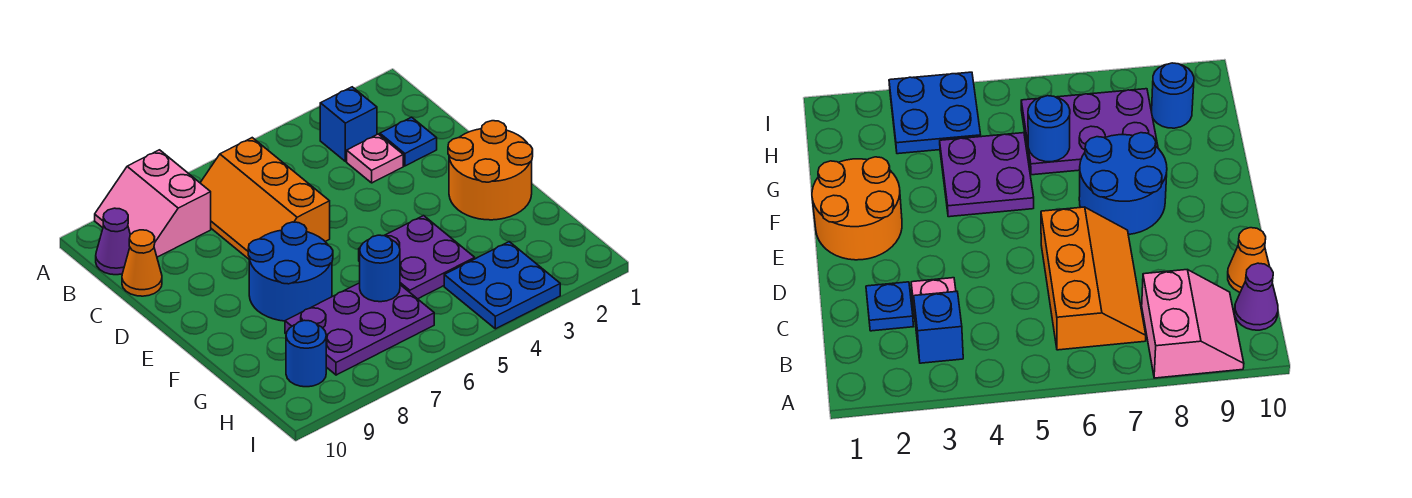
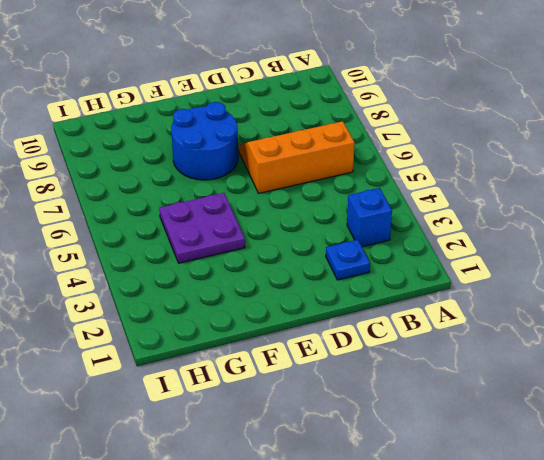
none -> pink slope A8:B9 level 1 top 8
none -> purple cone B10 level 1
none -> pink plate C3 level 1

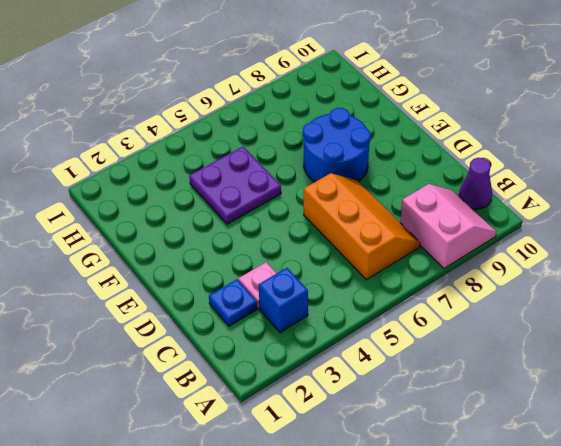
none -> orange cone C10 level 1
none -> orange round brick E1:F2 level 1
none -> purple plate G6:H8 level 1

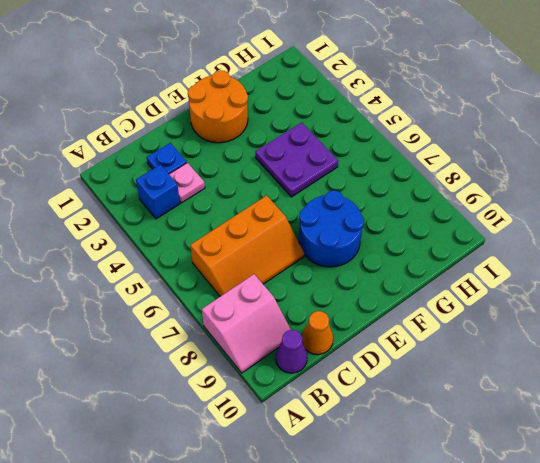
none -> purple plate G6:H8 level 1
none -> blue plate H3:I4 level 1
none -> blue round brick H9 level 1

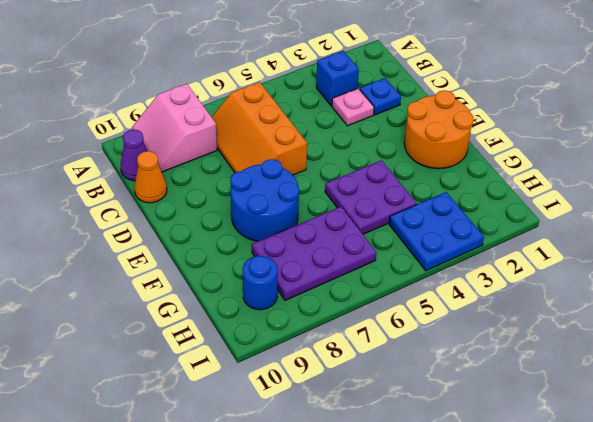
none -> blue round brick G6 level 2

